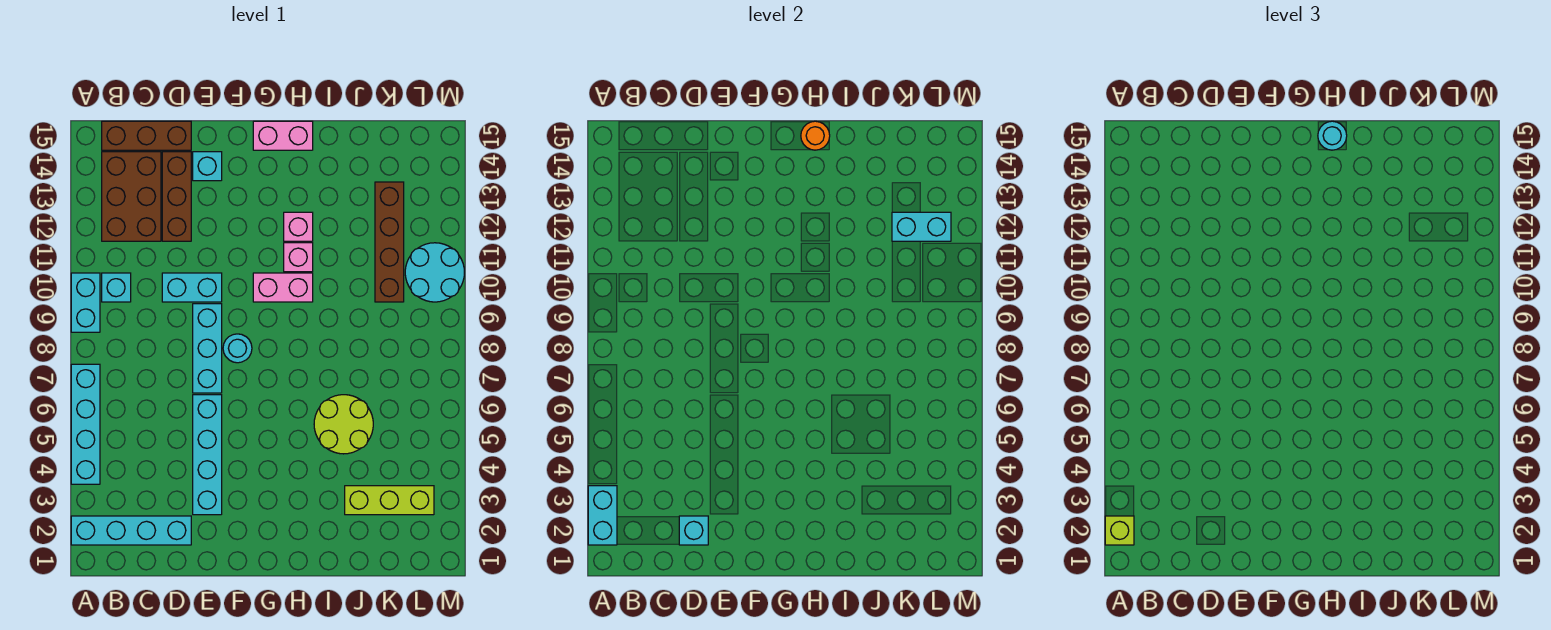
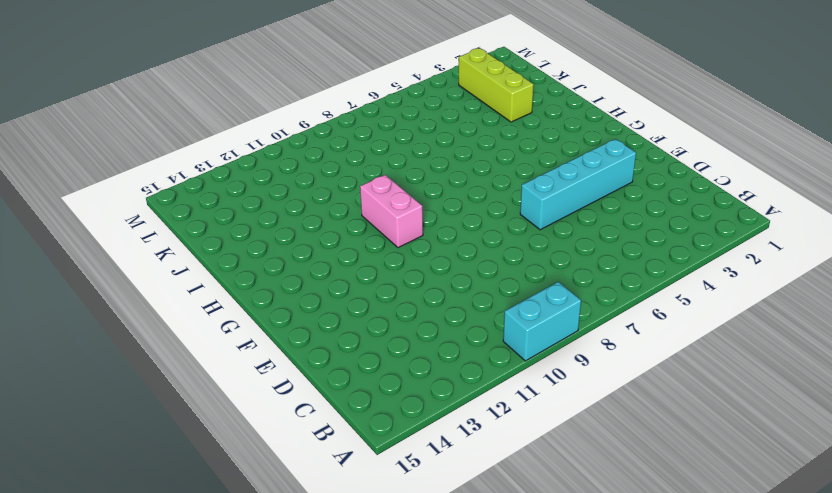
none -> cyan brick A2:D2 level 1
none -> cyan brick A4:A7 level 1
none -> cyan brick B10 level 1

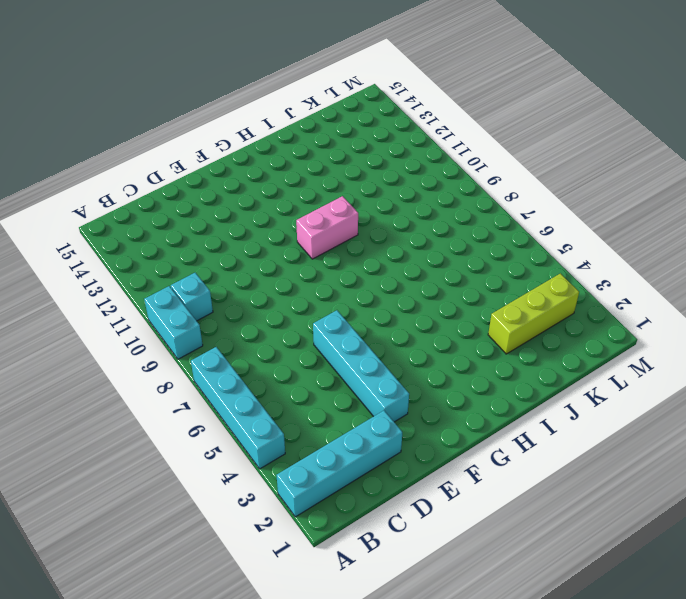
none -> brown brick B12:C14 level 1
none -> brown brick B15:D15 level 1
none -> cyan brick D10:E10 level 1

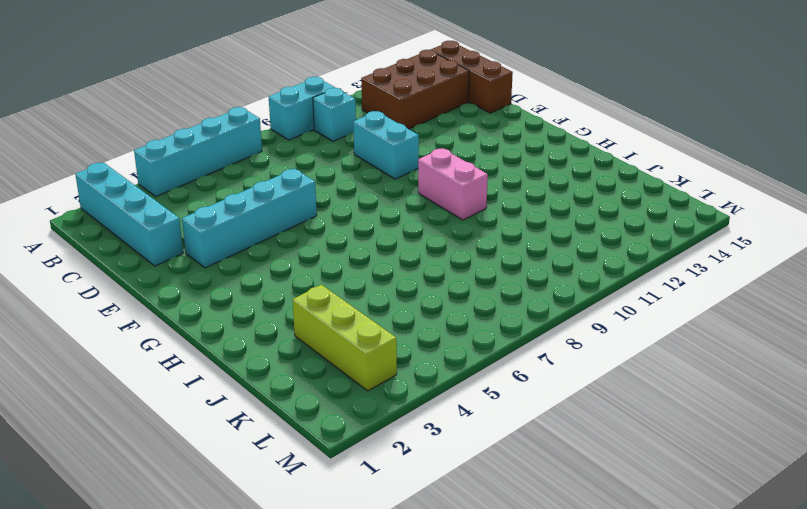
none -> brown brick D12:D14 level 1
none -> cyan brick E7:E9 level 1
none -> cyan brick E14 level 1

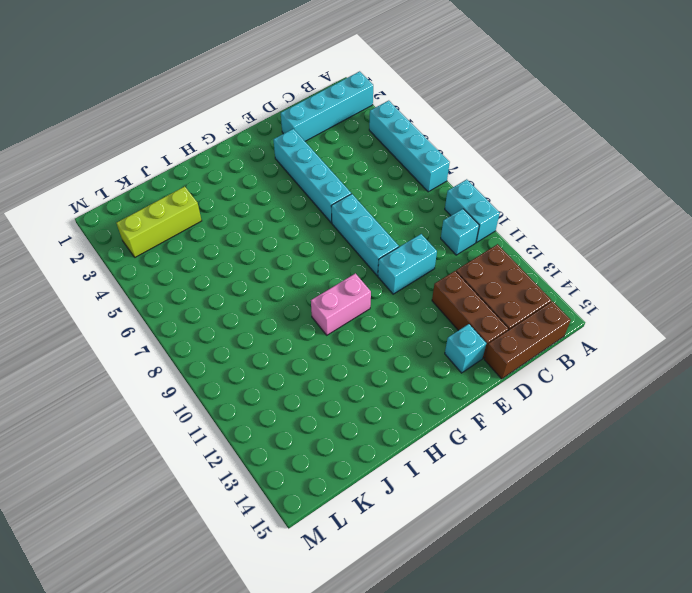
none -> cyan round brick F8 level 1
none -> pink brick G15:H15 level 1
none -> pink brick H11 level 1

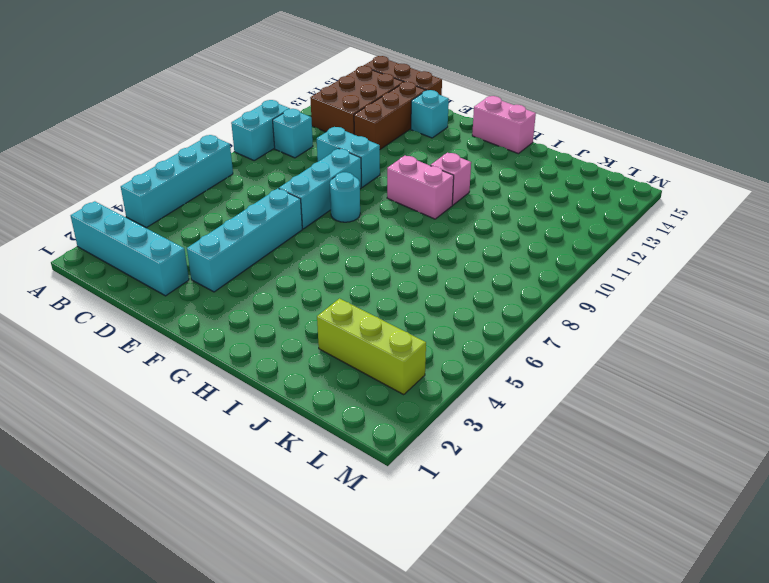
none -> pink brick H12 level 1
none -> lime round brick I5:J6 level 1
none -> brown brick K10:K13 level 1

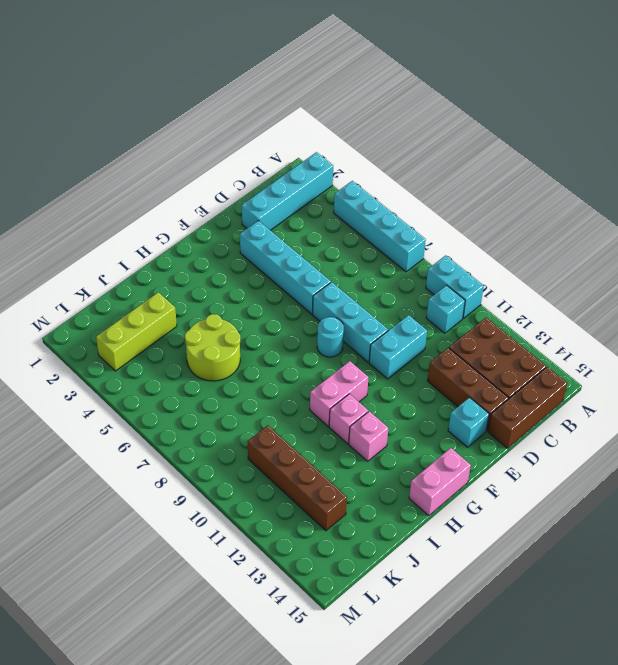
none -> cyan round brick L10:M11 level 1
none -> cyan brick A2:A3 level 2
none -> cyan brick D2 level 2

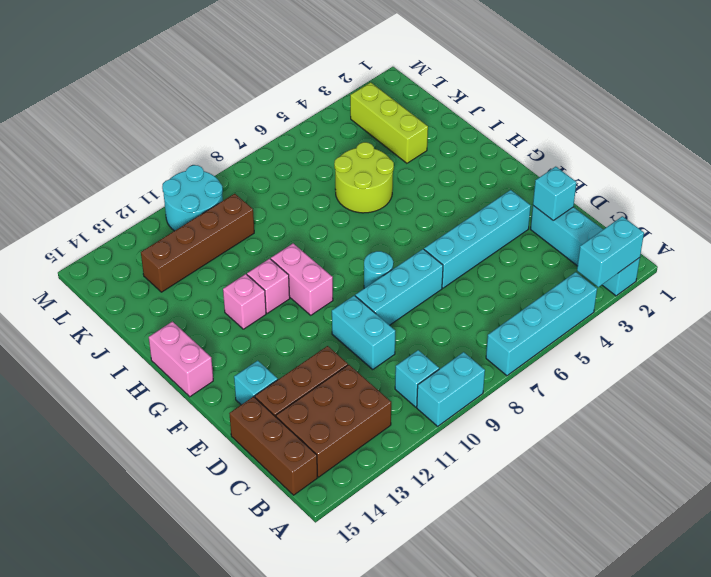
none -> orange round brick H15 level 2
none -> cyan brick K12:L12 level 2
none -> lime brick A2 level 3

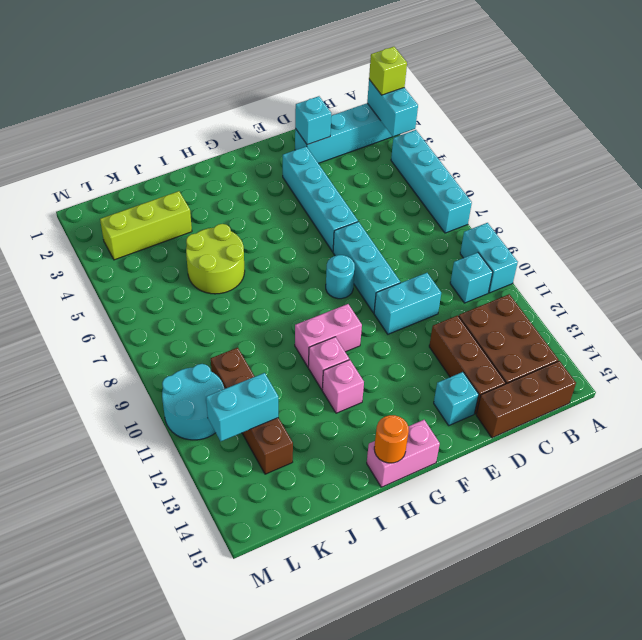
none -> cyan round brick H15 level 3

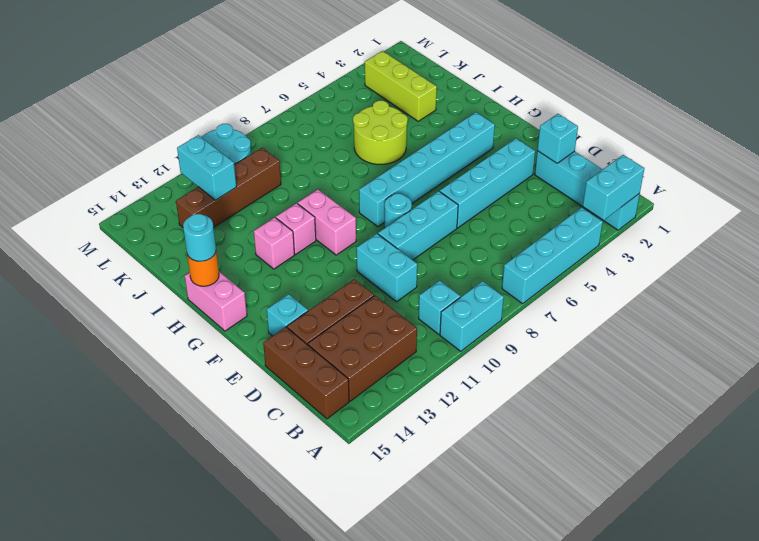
cyan brick G3:G8 level 1 -> none
none -> lime brick A2 level 3

